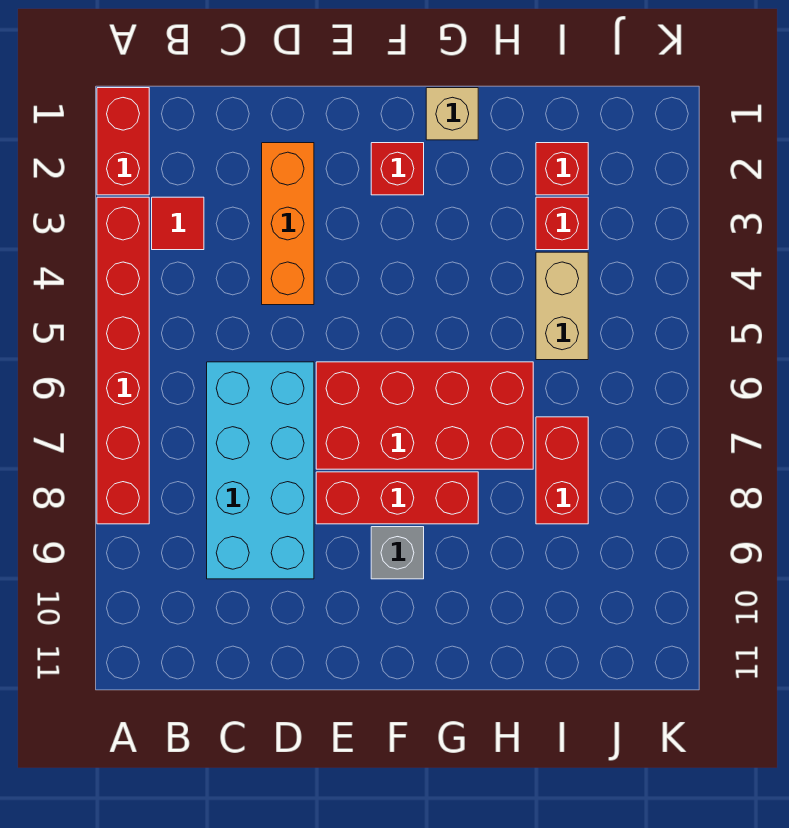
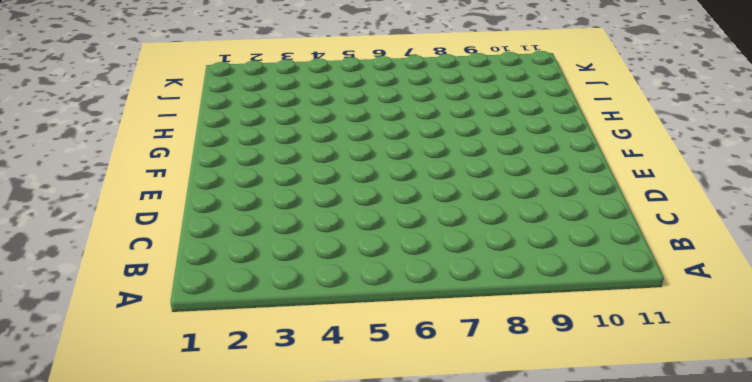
none -> red brick A1:A2 level 1
none -> red brick A3:A8 level 1
none -> red tile B3 level 1

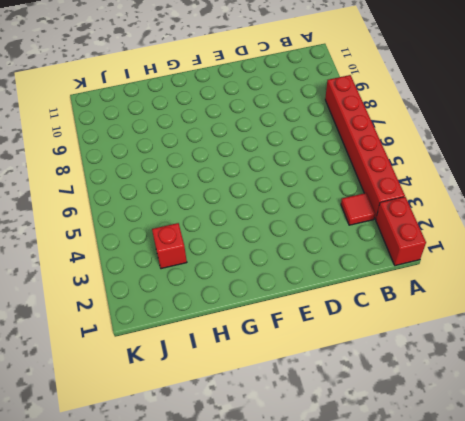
none -> cyan brick C6:D9 level 1
none -> orange brick D2:D4 level 1
none -> red brick E6:H7 level 1

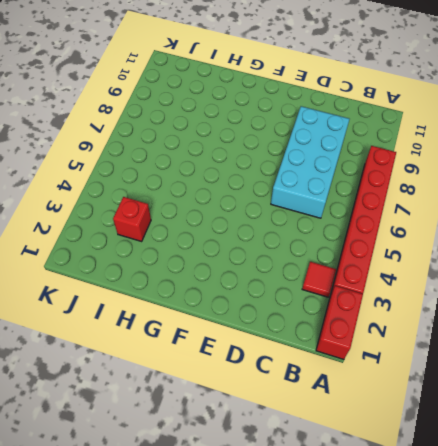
none -> orange brick D2:D4 level 1
none -> red brick E6:H7 level 1
none -> red brick E8:G8 level 1

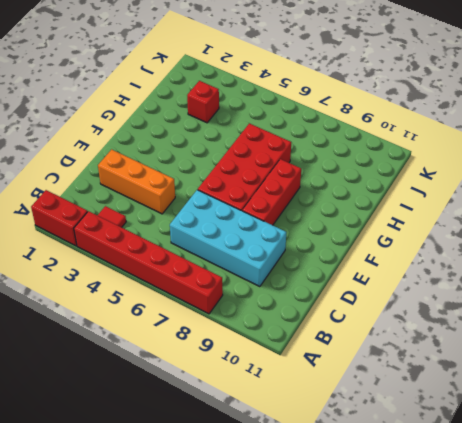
none -> red brick F2 level 1
none -> grey brick F9 level 1
none -> tan brick G1 level 1

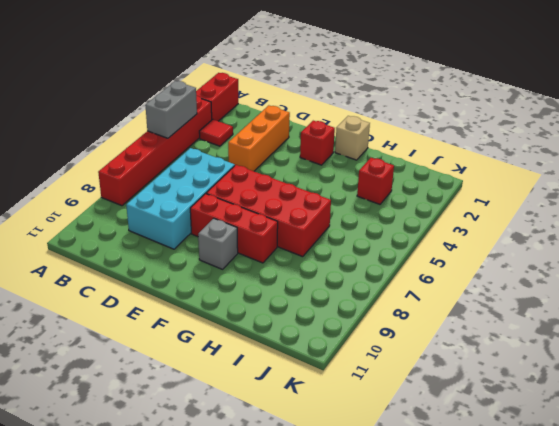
grey brick A4:A5 level 2 -> none
none -> red brick I2 level 1
none -> tan brick I4:I5 level 1
none -> red brick I7:I8 level 1

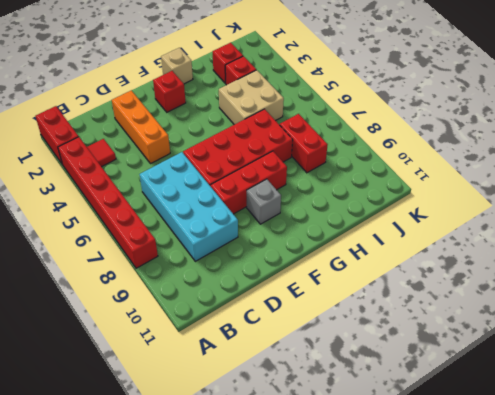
tan brick H4:I5 level 1 -> tan brick I4:I5 level 1

